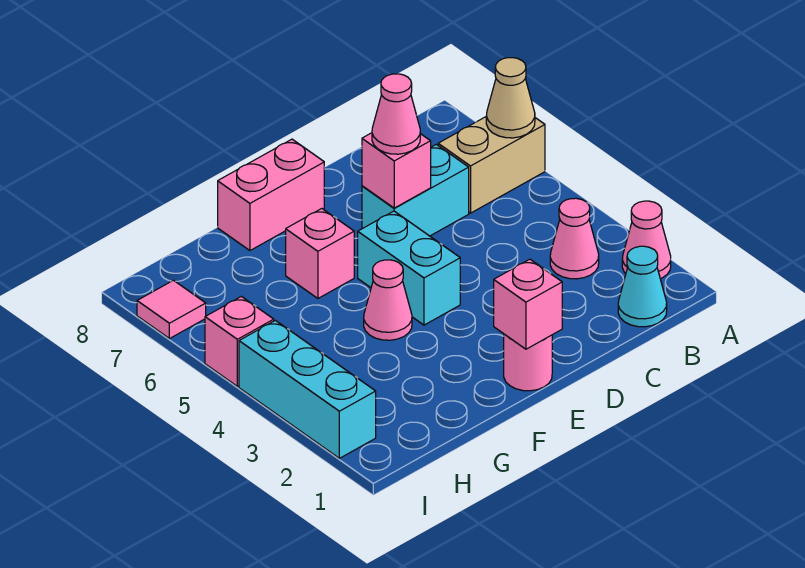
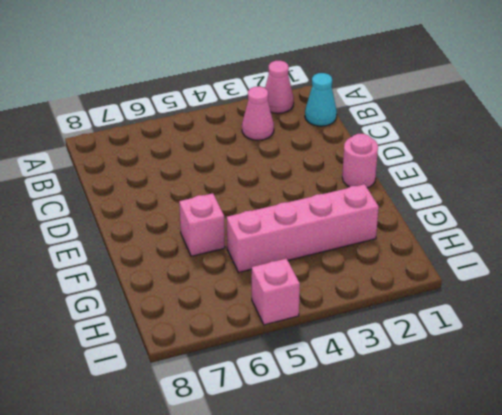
pink brick G2:G5 level 1 -> none
none -> tan brick A6:B6 level 1
none -> cyan brick C6:D6 level 1
none -> cyan brick E4:E5 level 1

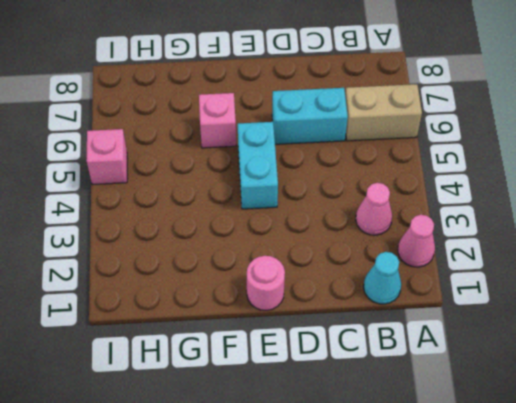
none -> pink brick E8:F8 level 1
none -> pink cone F4 level 1
none -> cyan brick I2:I4 level 1

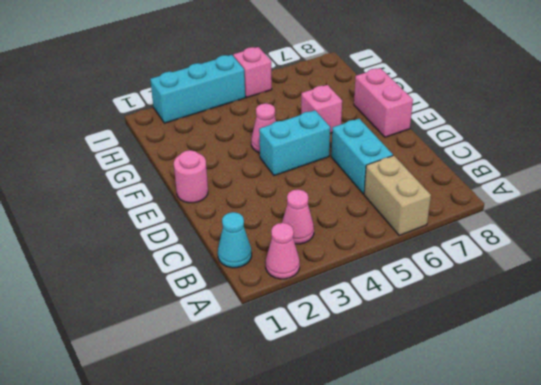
none -> pink tile I7 level 1
none -> tan cone A6 level 2
none -> pink brick D6 level 2

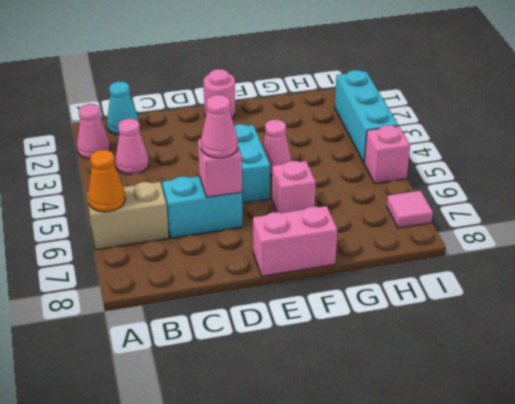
orange cone A6 level 2 -> tan cone A6 level 2
none -> pink brick E1 level 2

